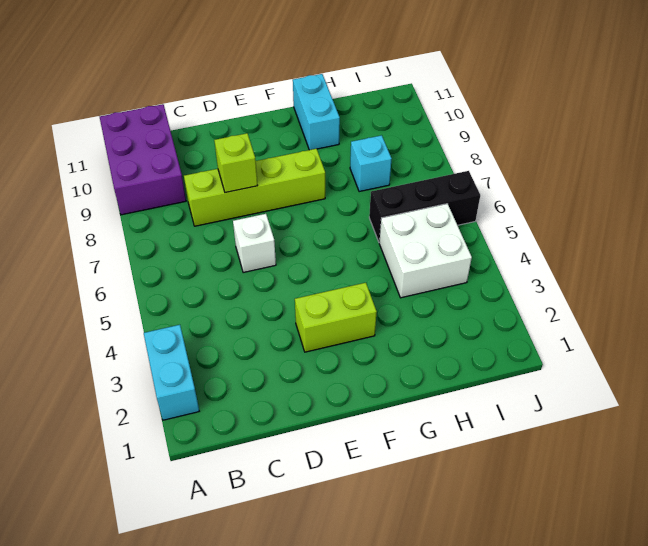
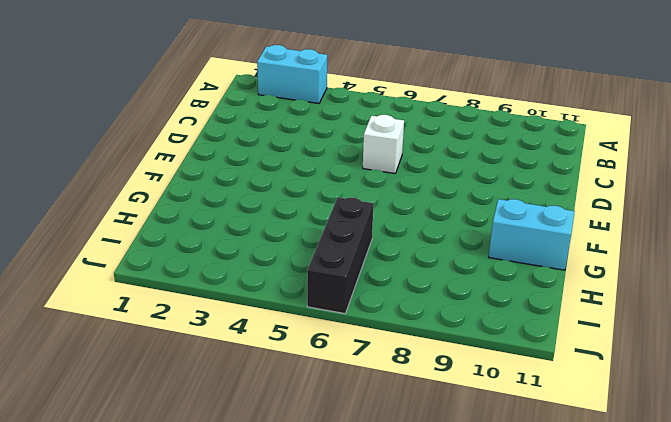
none -> purple brick A9:B11 level 1
none -> lime brick C8:F8 level 1

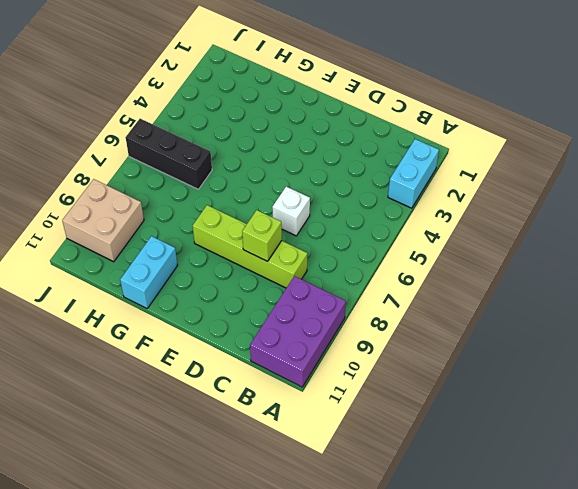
tan brick I9:J10 level 1 -> none
none -> lime brick E3:F3 level 1
none -> white brick H4:I5 level 1

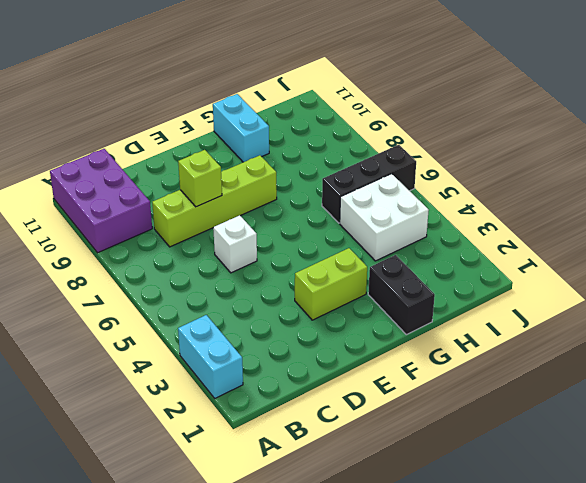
black brick G1:G2 level 1 -> none
none -> cyan brick H8 level 1

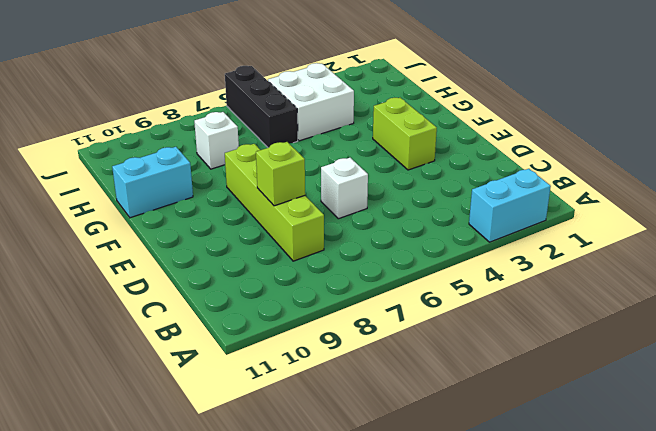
white brick H8 level 1 -> cyan brick H8 level 1
none -> purple brick A9:B11 level 1

